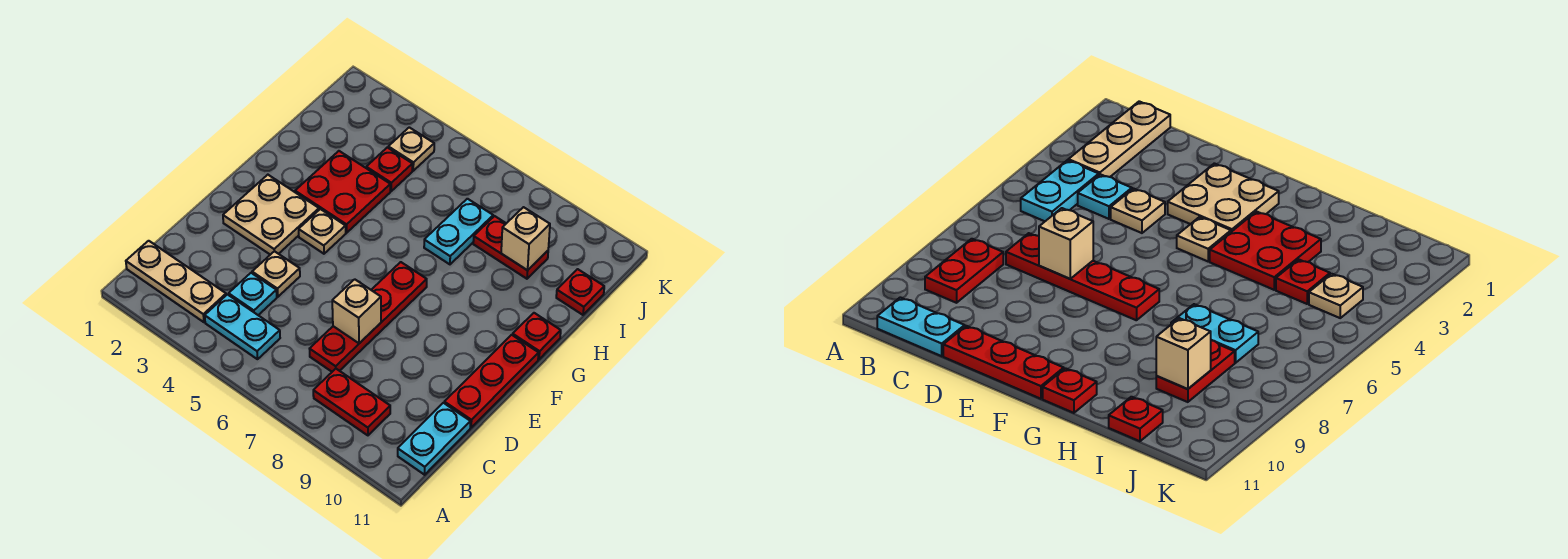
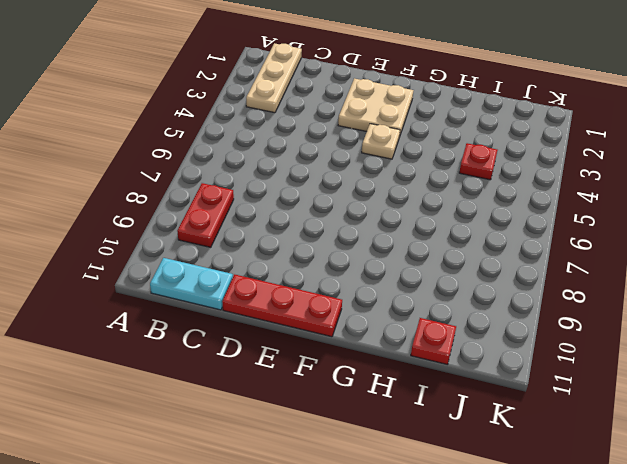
none -> cyan plate B4:B5 level 1
none -> cyan plate C4 level 1
none -> red plate C7:F7 level 1

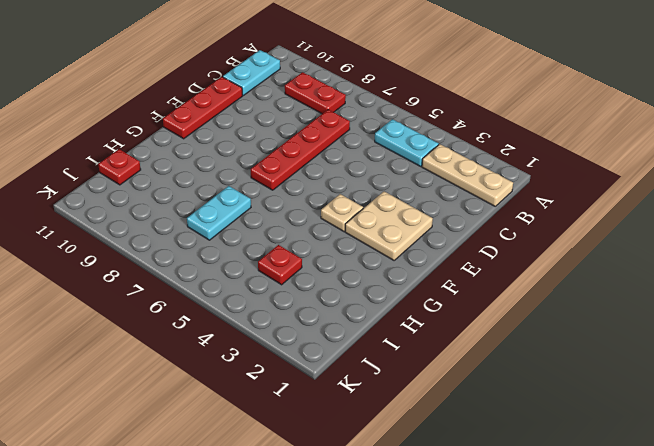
none -> cyan plate C4 level 1
none -> tan plate D4 level 1
none -> red plate G3:H4 level 1

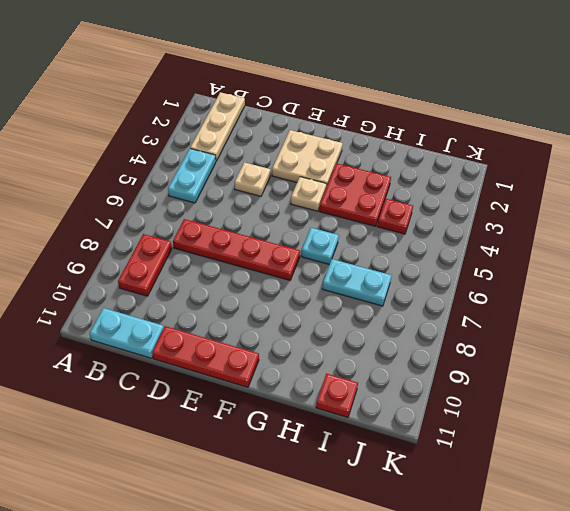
cyan plate G6 level 1 -> cyan plate C4 level 1
none -> red plate G11 level 1
none -> red plate I8:I9 level 1
none -> tan plate J4 level 1

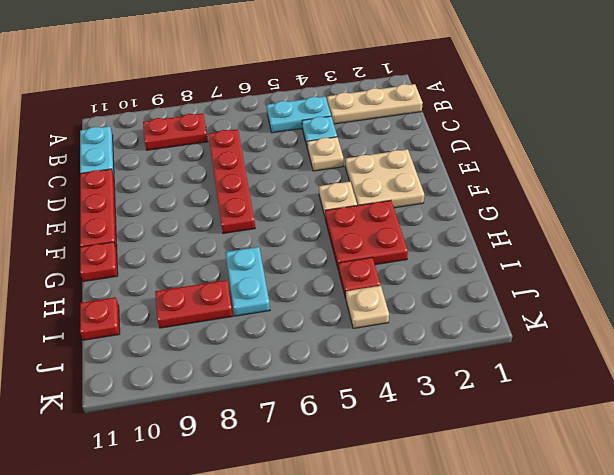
none -> tan brick D7 level 2
none -> tan brick I9 level 2

